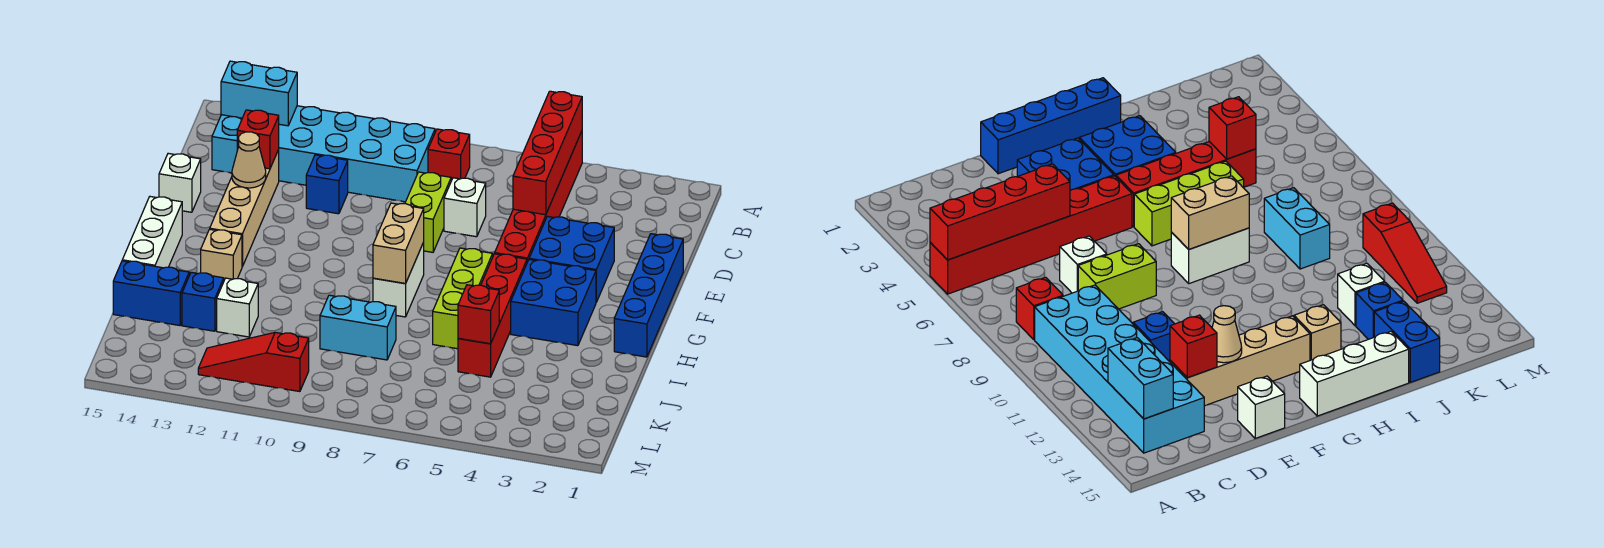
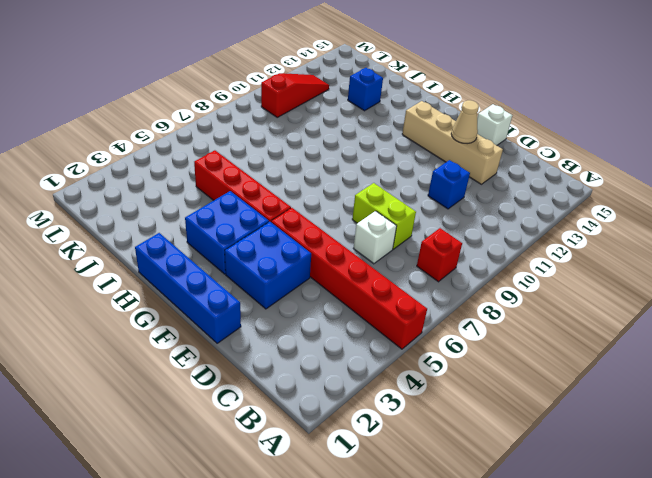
none -> cyan brick B9:C14 level 1
none -> lime brick G6:I6 level 1
none -> white brick G8:H8 level 1

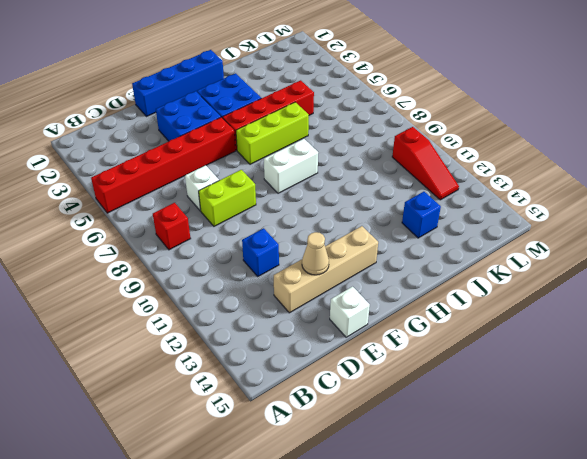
none -> cyan brick B9:C14 level 1
none -> white brick G15:I15 level 1
none -> tan brick H13 level 1

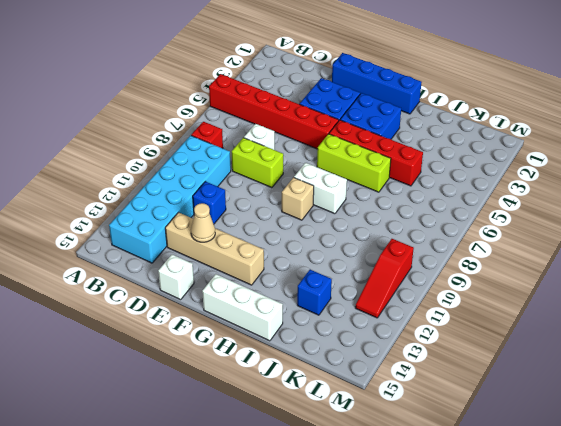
tan brick G9 level 1 -> tan brick H13 level 1
none -> cyan brick J8:J9 level 1
none -> white brick J12 level 1
none -> blue brick J14:J15 level 1

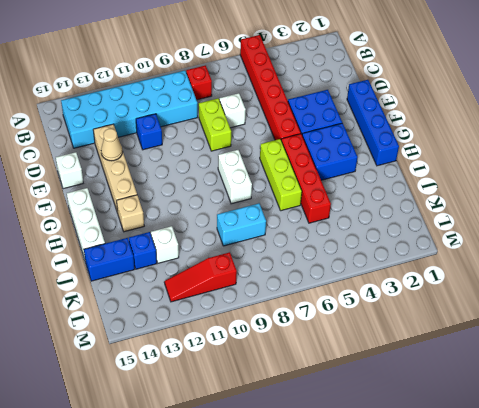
none -> red brick A5:D5 level 2
none -> cyan brick B13:B14 level 2
none -> red brick D13 level 2

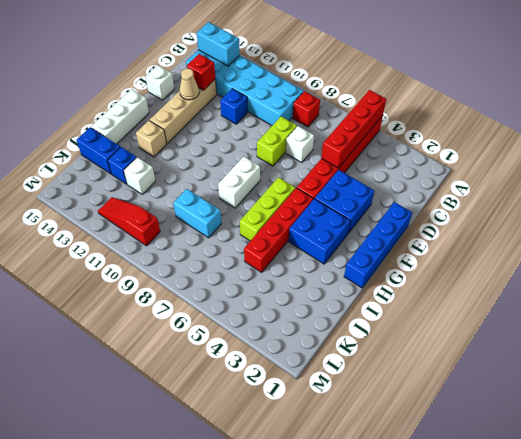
none -> tan brick G8:H8 level 2
none -> red brick J5 level 2

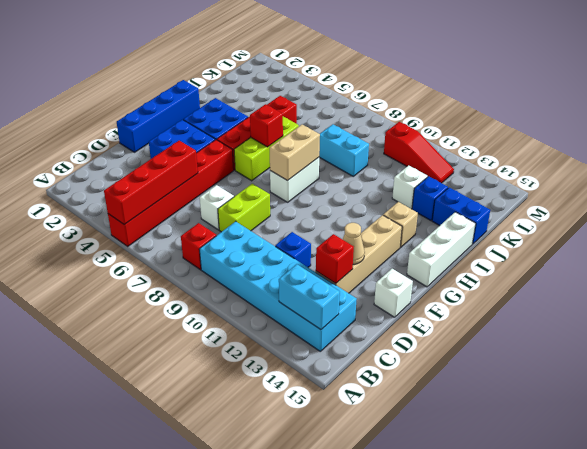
red brick H6 level 2 -> red brick J5 level 2

